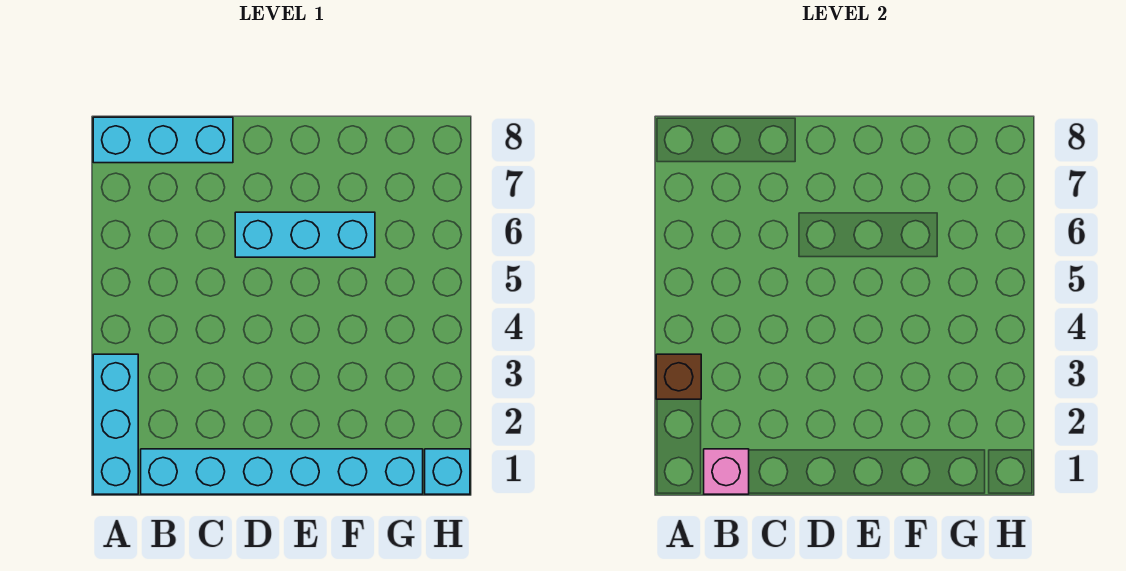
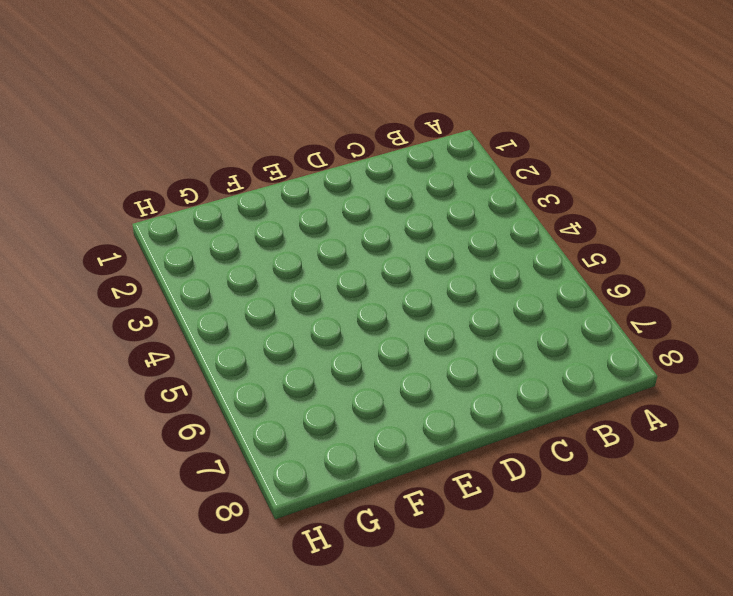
none -> cyan brick A1:A3 level 1
none -> cyan brick A8:C8 level 1

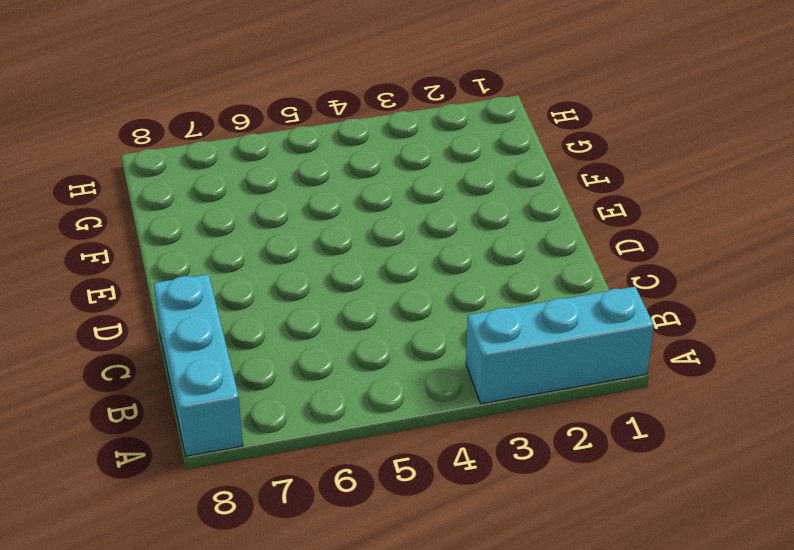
none -> cyan brick B1:G1 level 1
none -> cyan brick D6:F6 level 1

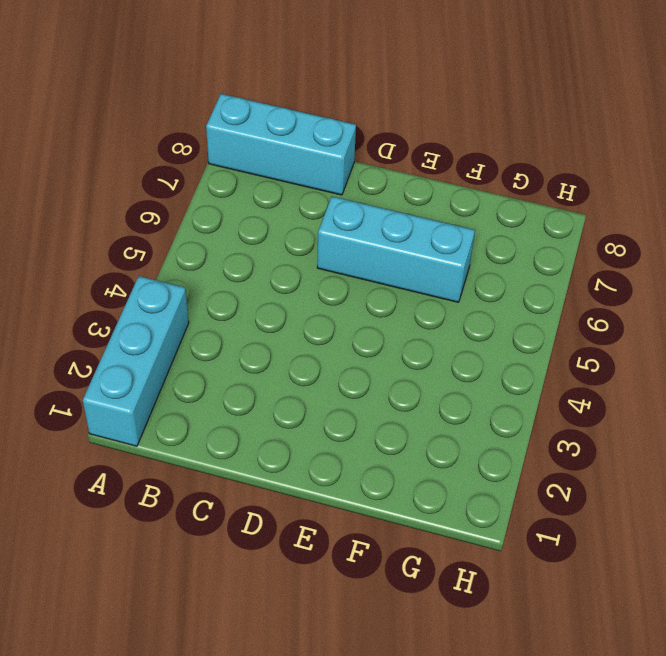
none -> cyan brick B1:G1 level 1
none -> cyan brick H1 level 1

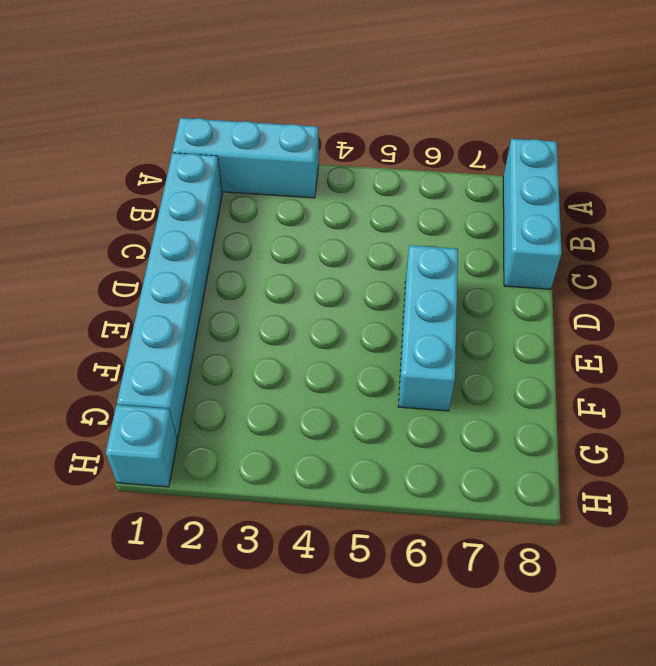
none -> brown brick A3 level 2
none -> pink brick B1 level 2

